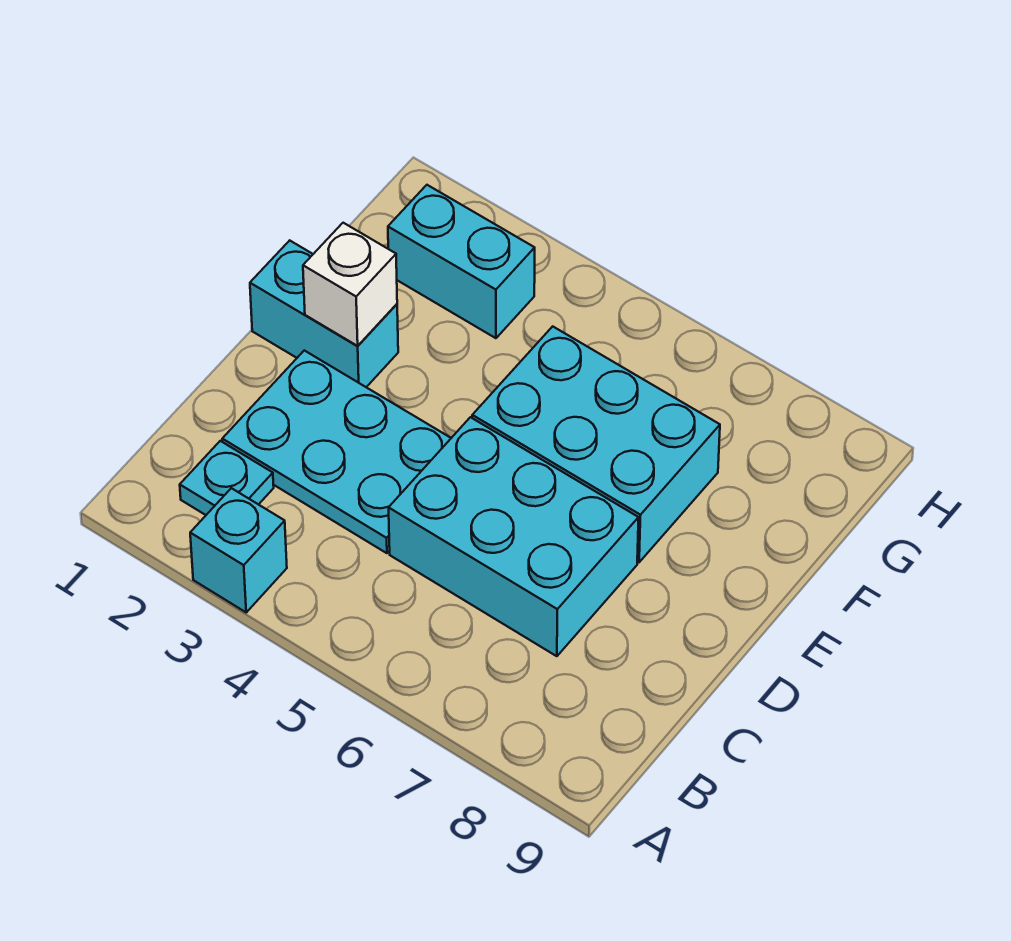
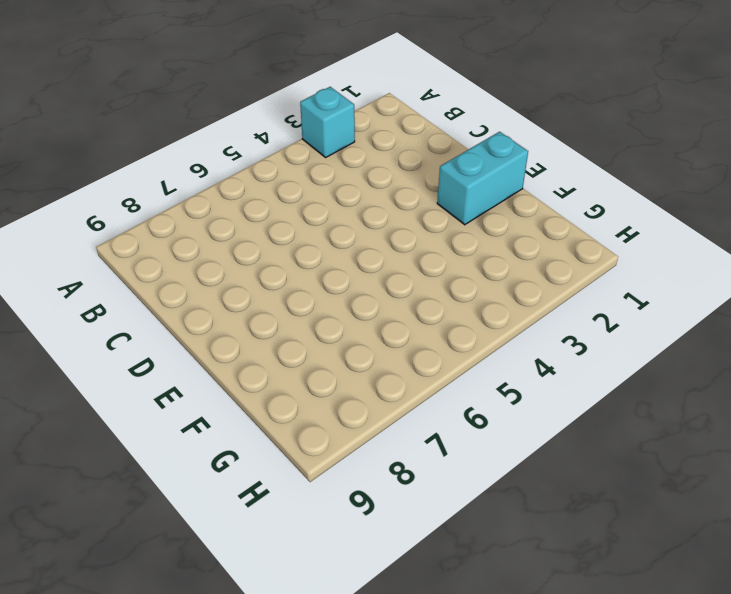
none -> cyan plate B2 level 1
none -> cyan plate C2:D4 level 1

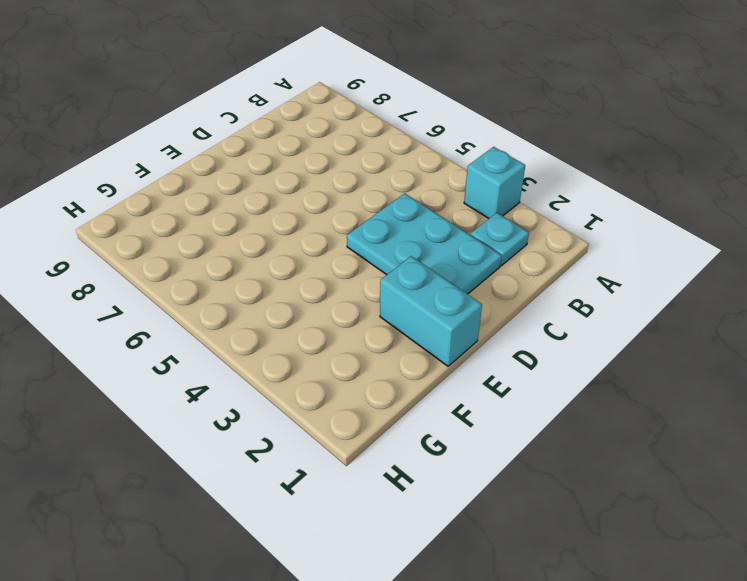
none -> cyan brick C5:D7 level 1
none -> cyan brick E5:F7 level 1

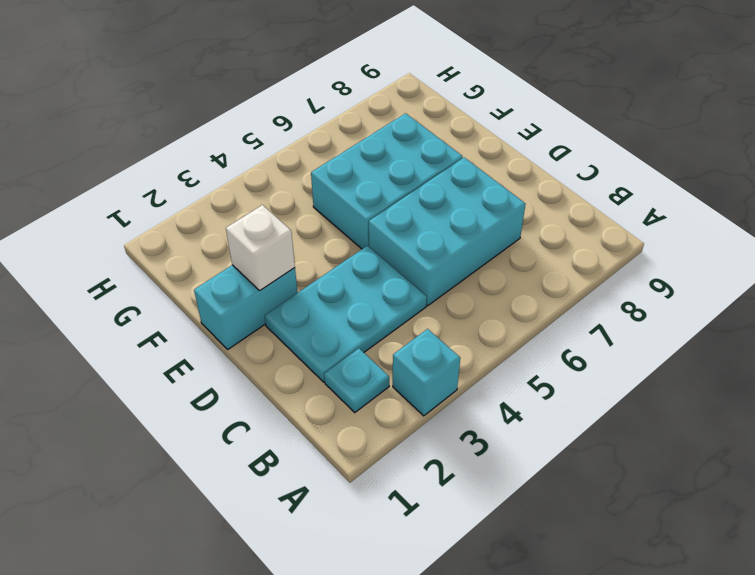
none -> cyan brick G2:G3 level 1

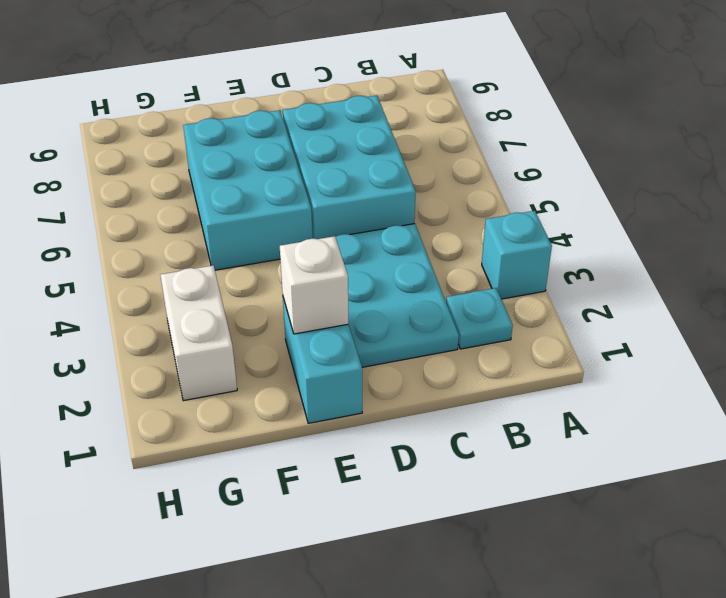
white brick G2:G3 level 1 -> cyan brick G2:G3 level 1

